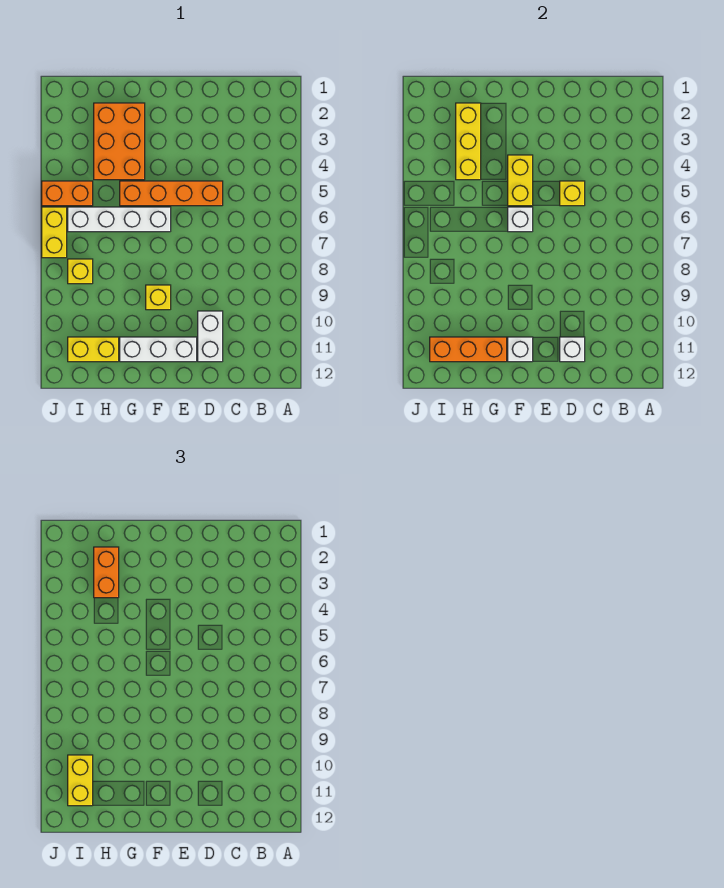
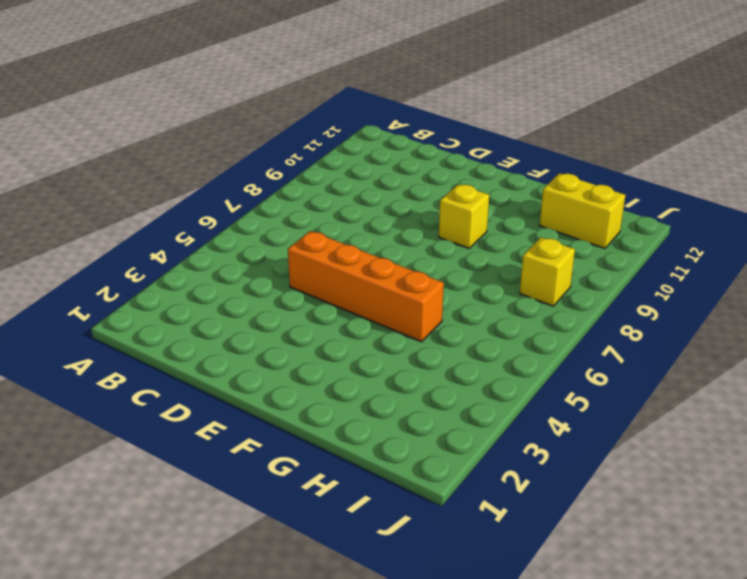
none -> white brick D10:D11 level 1
none -> white brick E11:G11 level 1
none -> white brick F6:I6 level 1

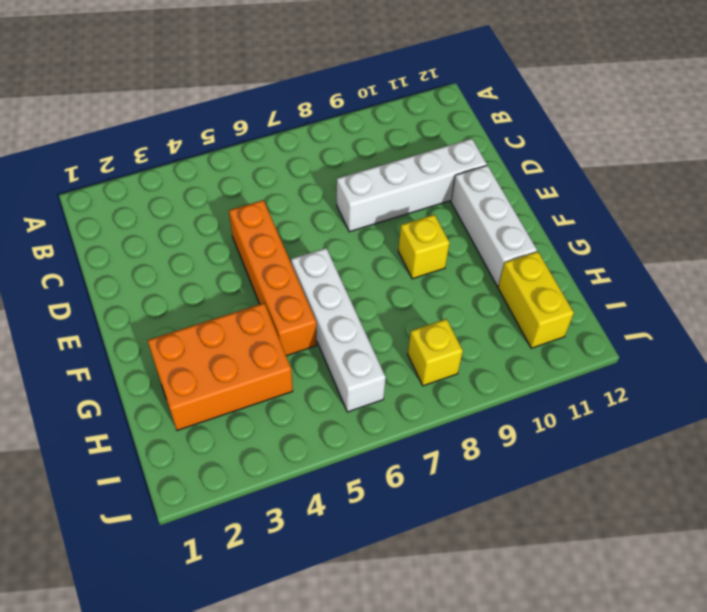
white brick D8:D11 level 1 -> white brick D10:D11 level 1
none -> orange brick I5:J5 level 1
none -> yellow brick J6:J7 level 1
none -> yellow brick D5 level 2

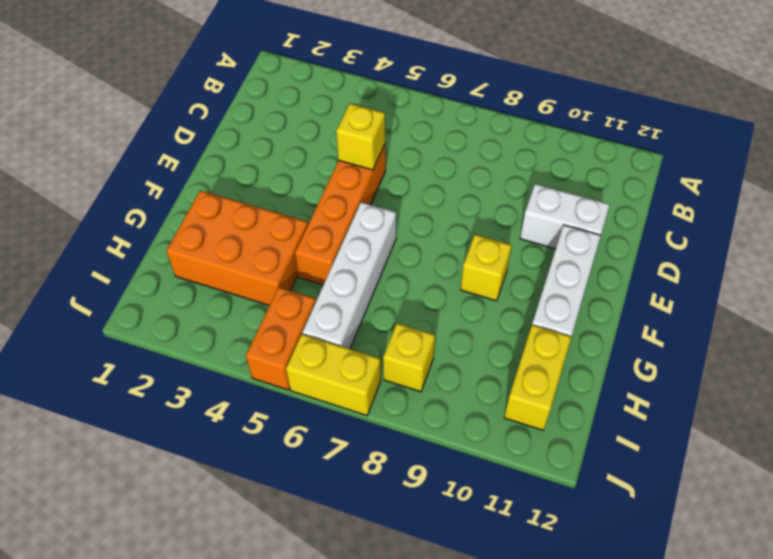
none -> white brick D11 level 2
none -> yellow brick F4:F5 level 2
none -> white brick F6 level 2

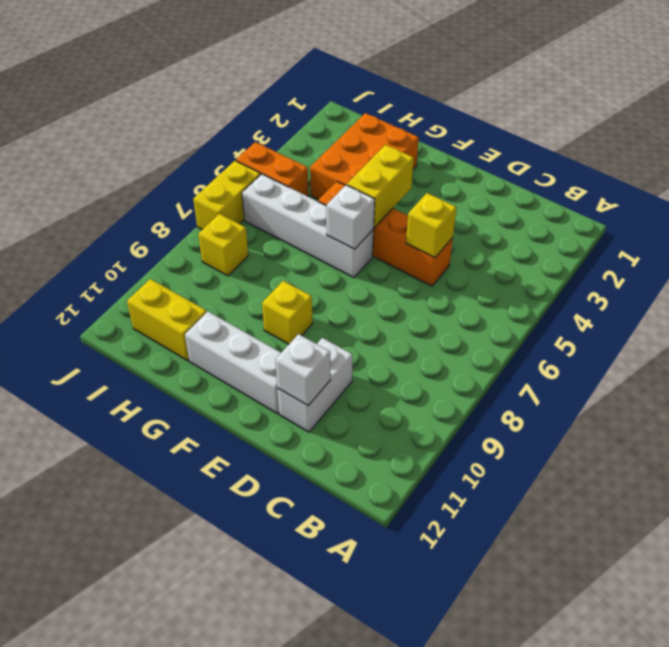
none -> white brick F11 level 2
none -> orange brick G11:I11 level 2
none -> yellow brick H2:H4 level 2

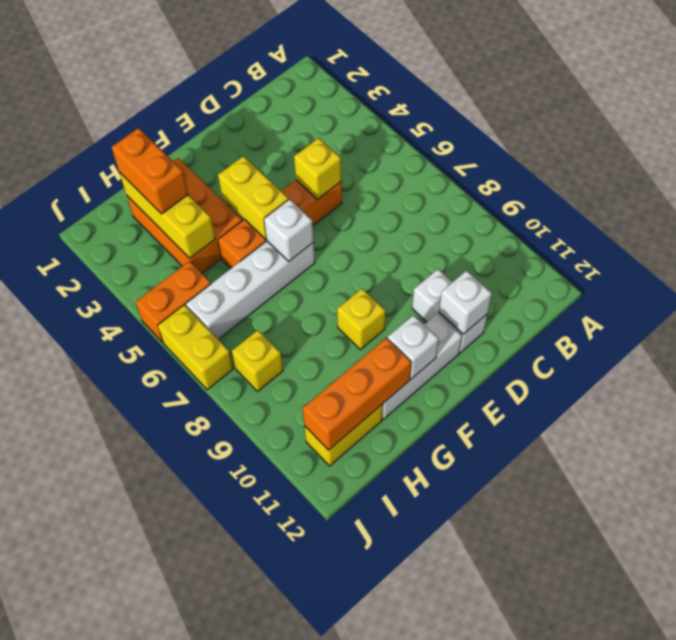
none -> yellow brick I10:I11 level 3

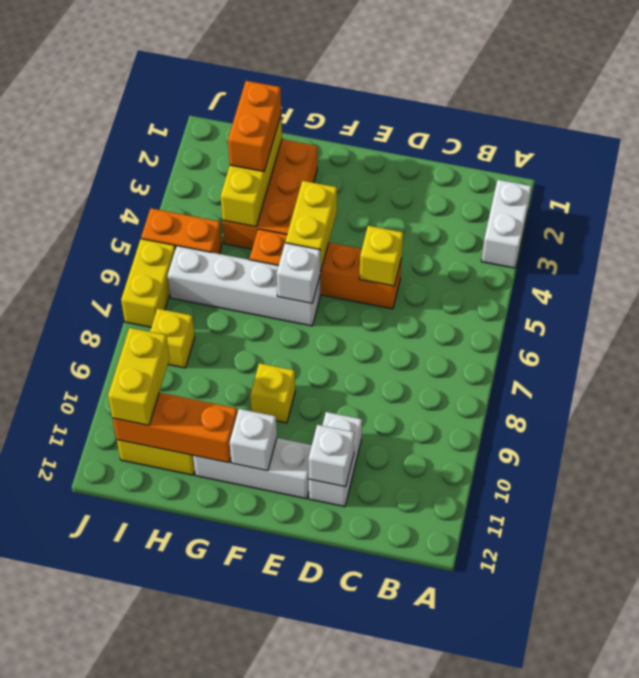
white brick A2:A3 level 1 -> none

